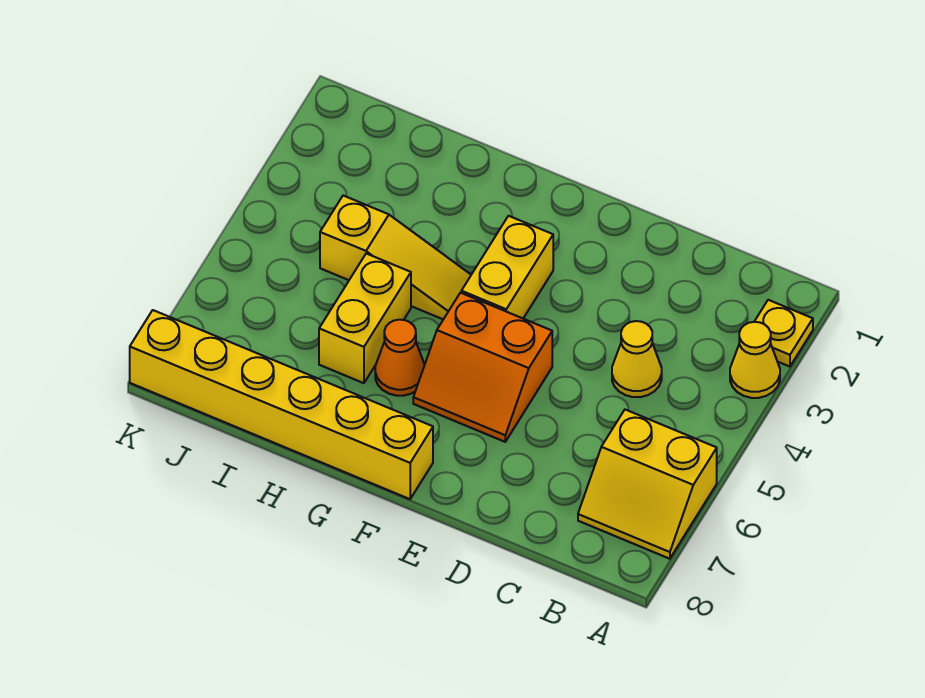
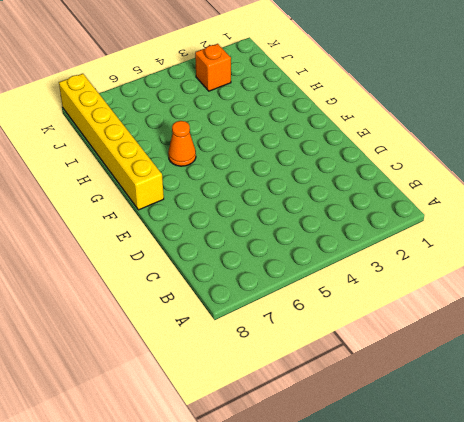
orange brick J3 level 1 -> none
none -> yellow plate A2 level 1
none -> yellow cone A3 level 1

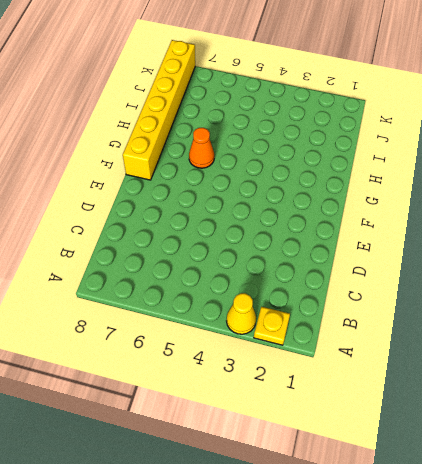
none -> yellow slope A6:B7 level 1 top 6
none -> yellow cone C4 level 1

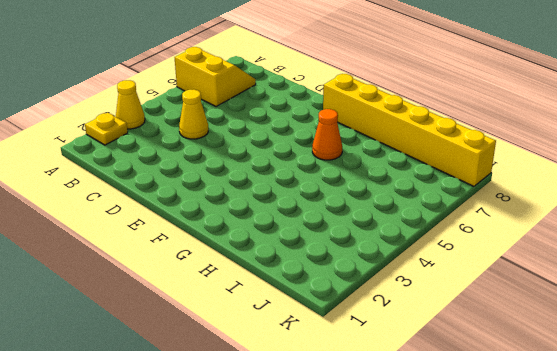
none -> orange slope E5:F6 level 1 top 5
none -> yellow brick F3:F4 level 1

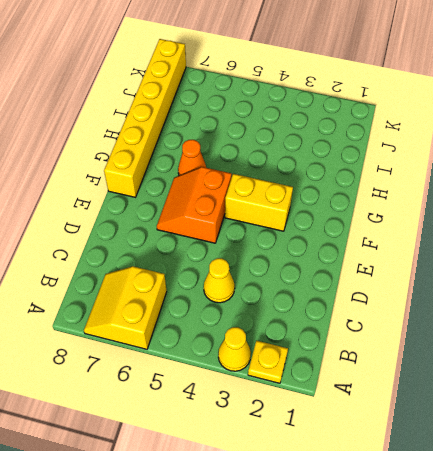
none -> yellow slope G4:I4 level 1 top I
none -> yellow brick H5:H6 level 1

